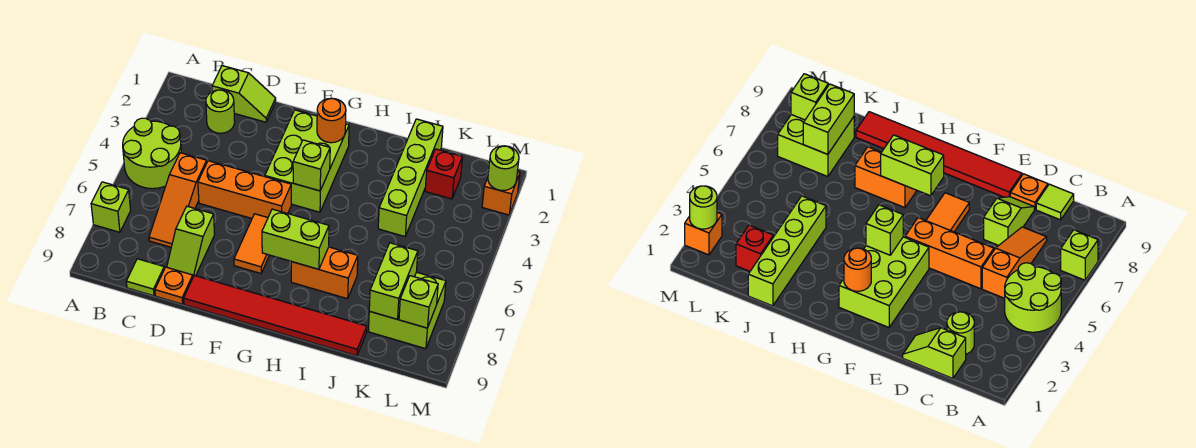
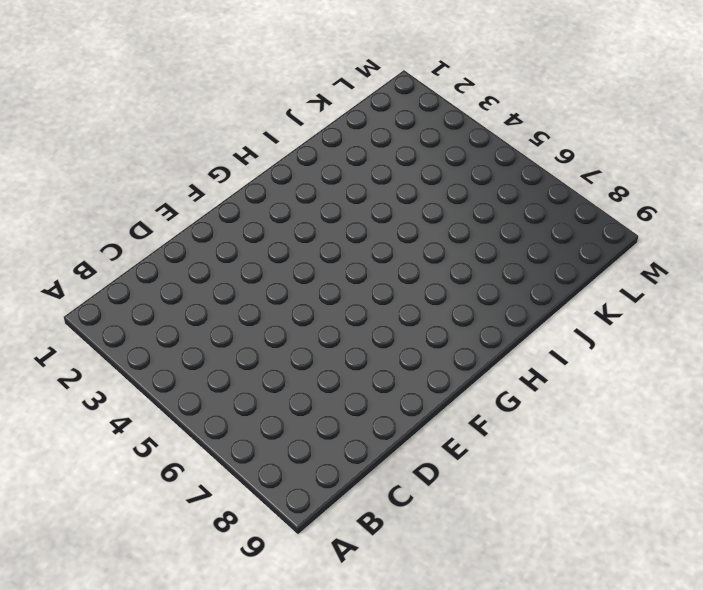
none -> lime round brick A4:B5 level 1
none -> lime brick A7 level 1
none -> lime slope C1:D1 level 1 top C

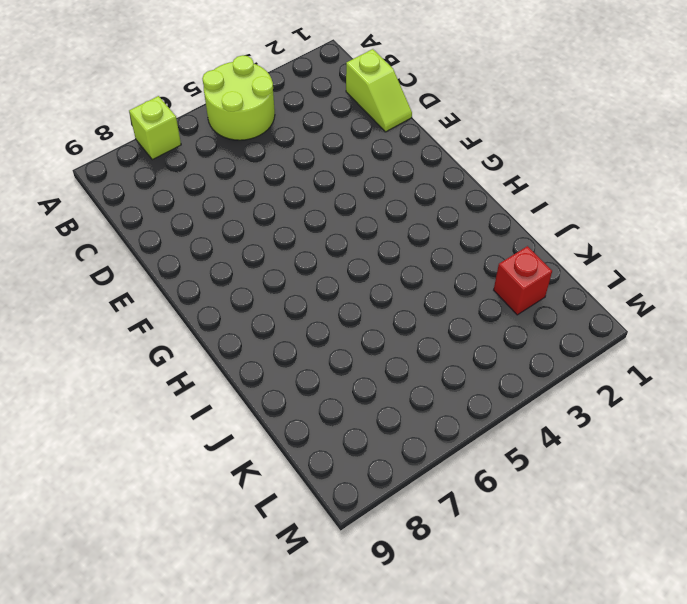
none -> lime round brick C2 level 1
none -> orange slope C5:C7 level 1 top 5
none -> lime tile C9 level 1

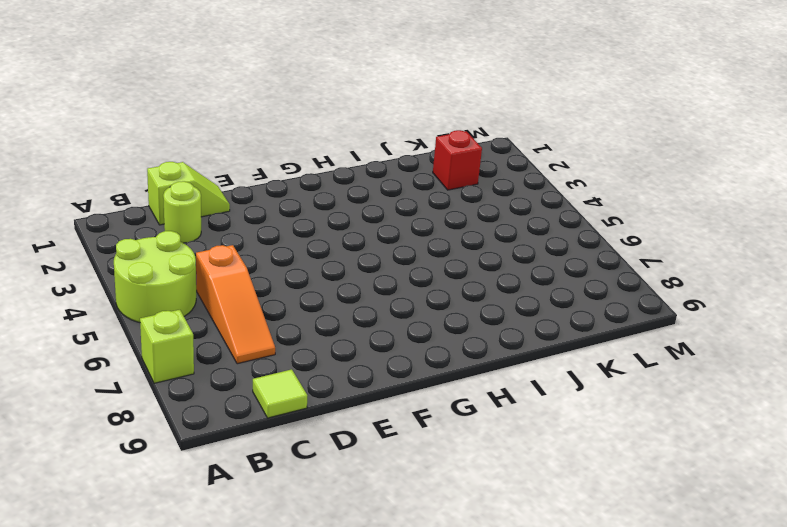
none -> orange brick D5:F5 level 1
none -> lime slope D7:D8 level 1 top 7
none -> orange plate D9 level 1

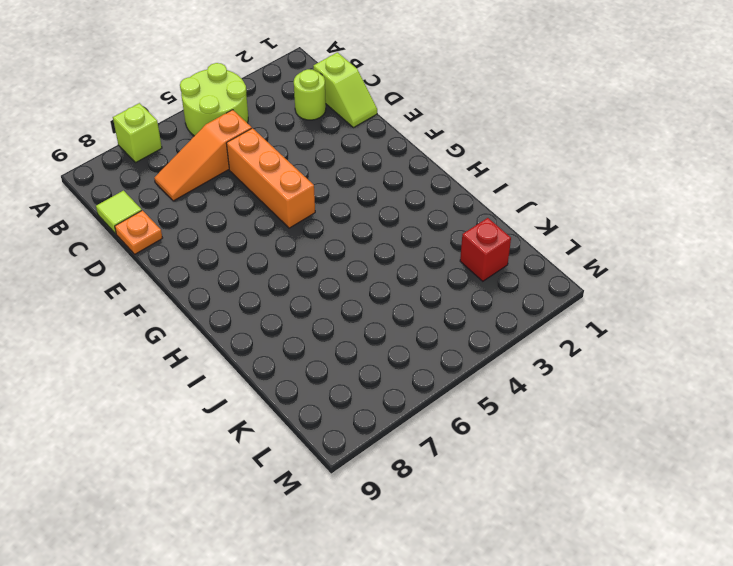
none -> lime slope D7:D8 level 1 top 7
none -> red tile E9:J9 level 1
none -> lime brick F2:G4 level 1

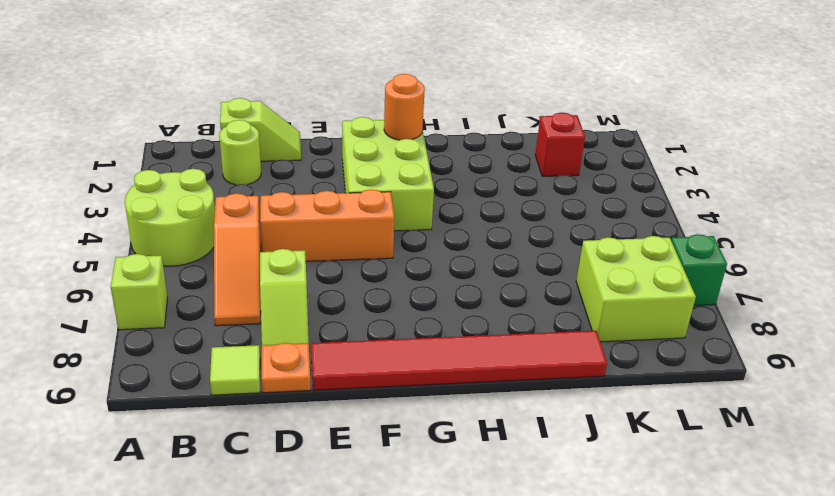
green brick M7 level 1 -> none
none -> orange tile F6:F7 level 1
none -> orange brick H7:I7 level 1
none -> lime brick J1:J4 level 1

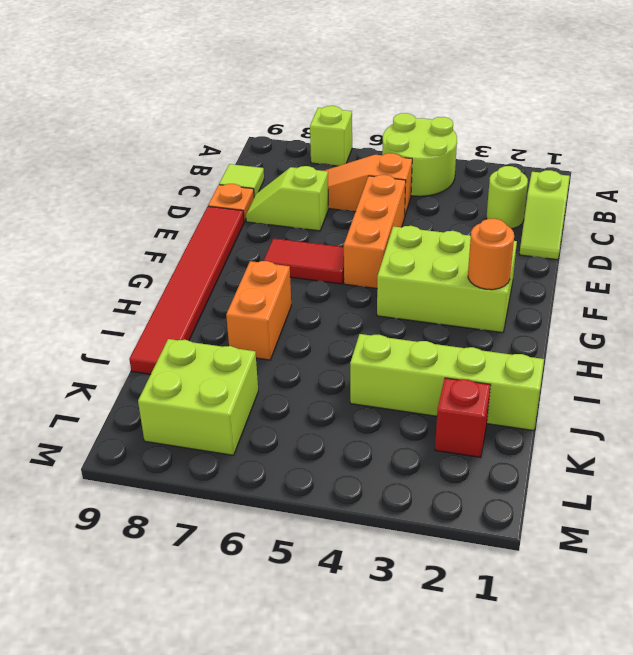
red tile F6:F7 level 1 -> orange tile F6:F7 level 1
none -> orange brick M2 level 1
none -> lime brick G4 level 2
none -> lime brick G7:H7 level 2

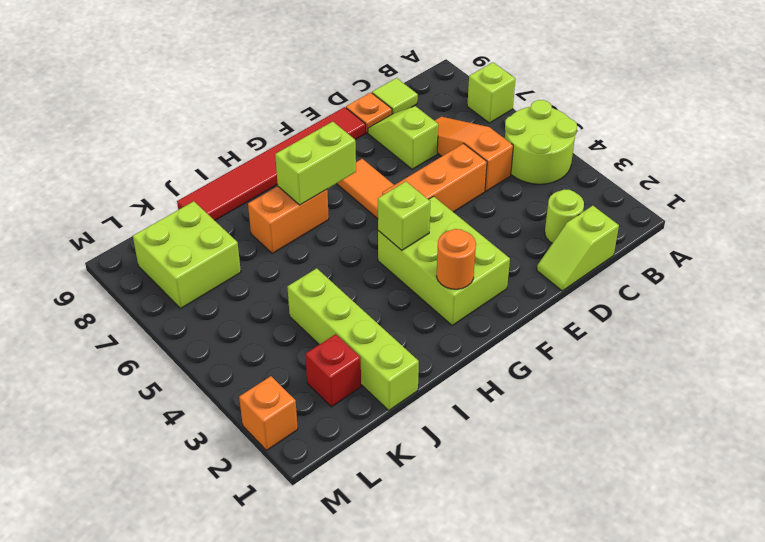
none -> lime brick K7:K8 level 2
none -> lime brick L8 level 2
none -> lime round brick M2 level 2

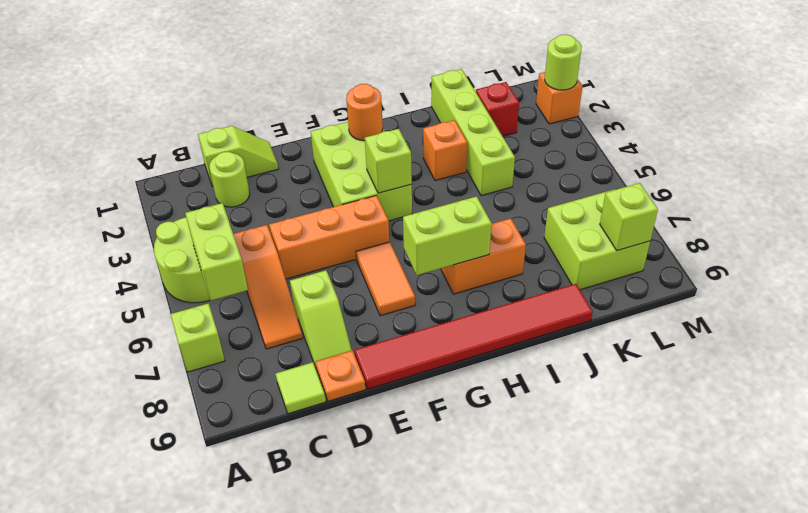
lime brick B5:B6 level 2 -> lime brick K7:K8 level 2
orange brick I3 level 1 -> none

